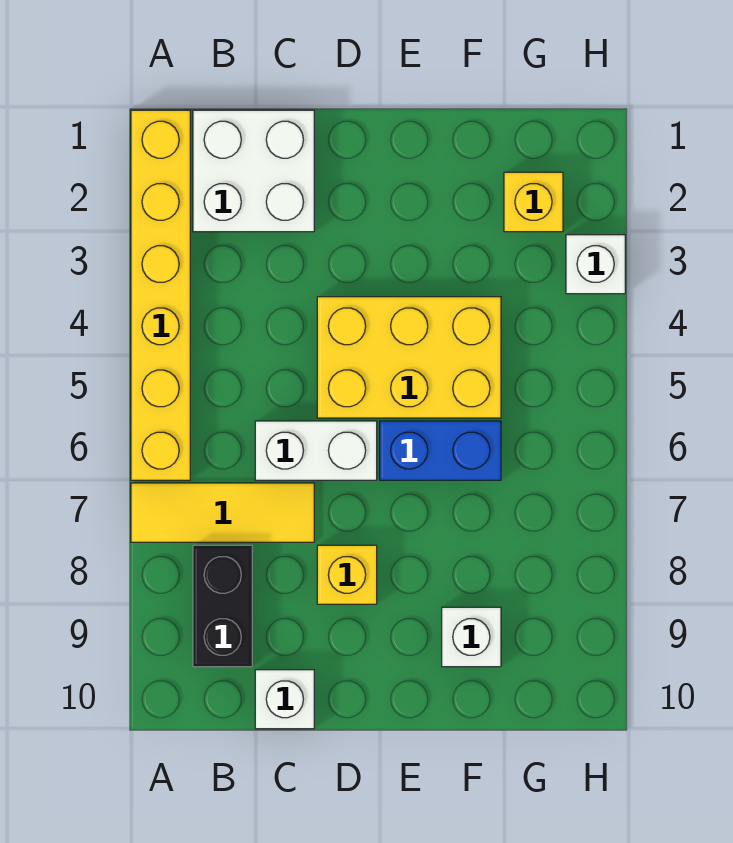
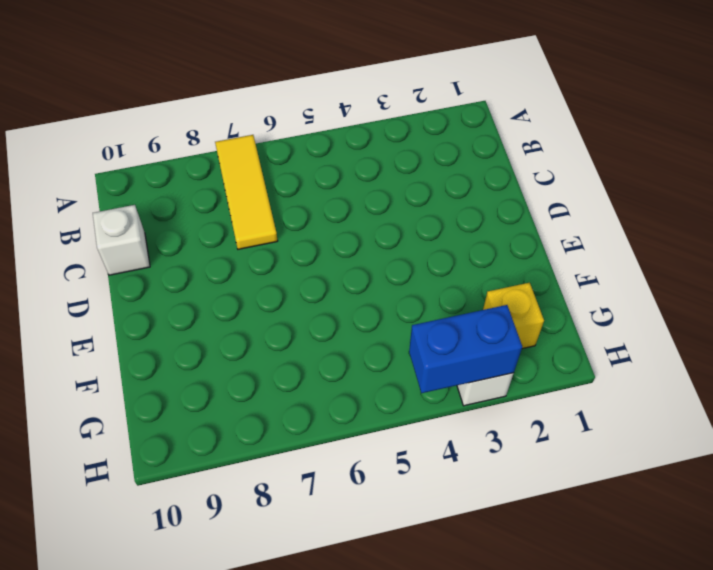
blue brick H3:H4 level 2 -> blue brick E6:F6 level 1
none -> yellow brick A1:A6 level 1
none -> white brick B1:C2 level 1
none -> black brick B8:B9 level 1

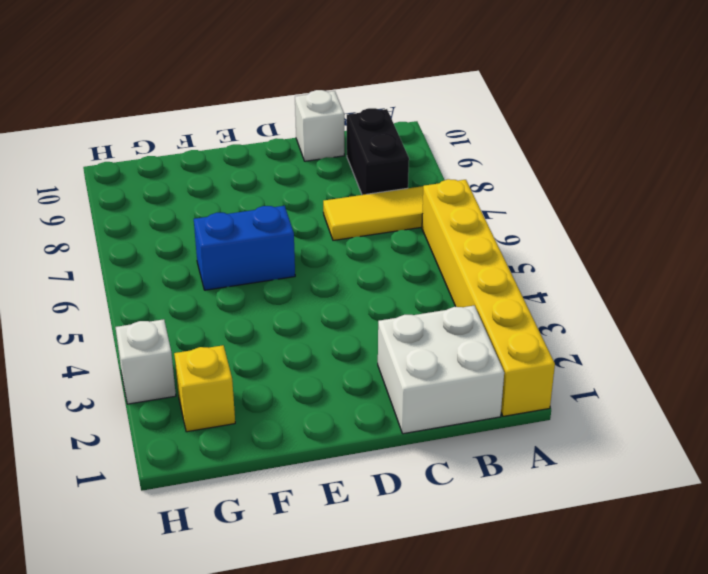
none -> white brick C6:D6 level 1
none -> yellow brick D4:F5 level 1
none -> yellow brick D8 level 1

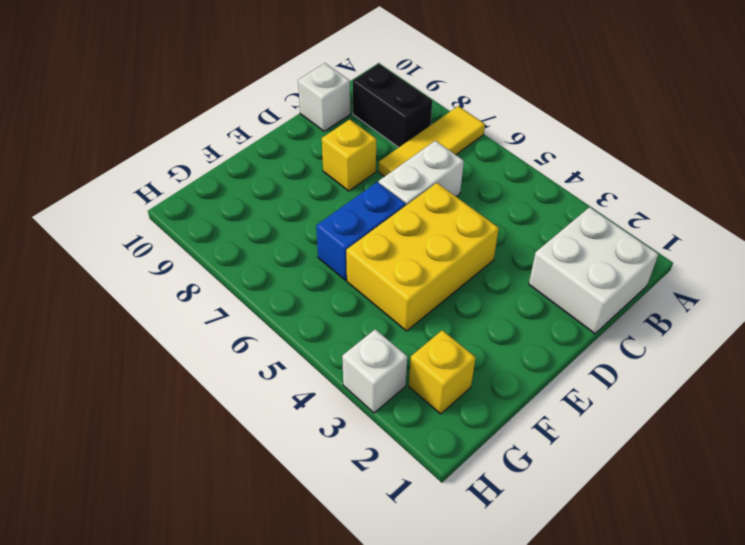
none -> yellow brick A1:A6 level 1
none -> white brick F9 level 1

